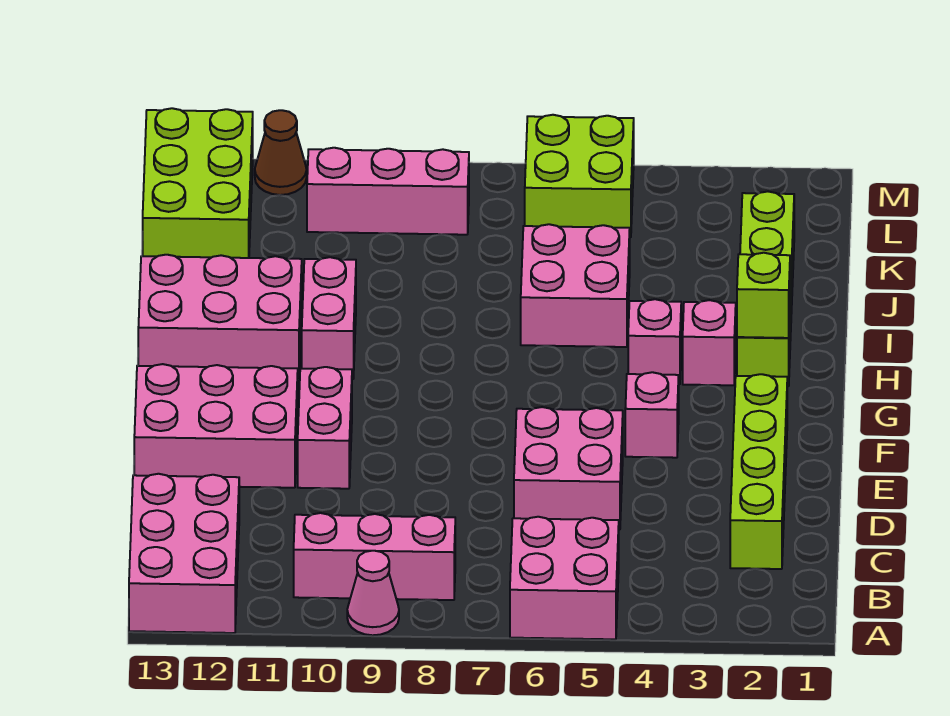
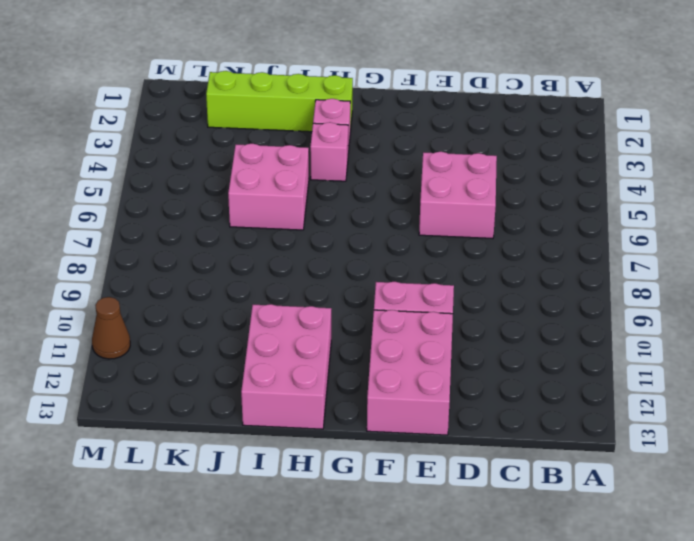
none -> pink brick A5:B6 level 1
none -> pink cone A9 level 1
none -> pink brick A12:C13 level 1

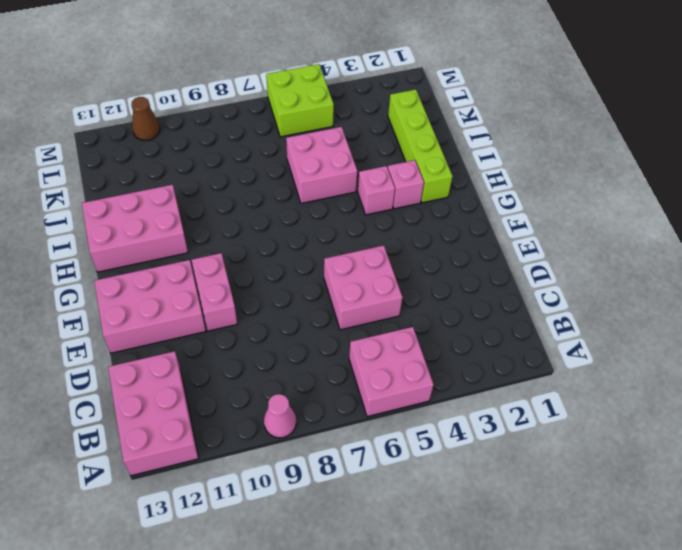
none -> pink brick B8:B10 level 1
none -> lime brick C2:F2 level 1
none -> pink brick F4 level 1

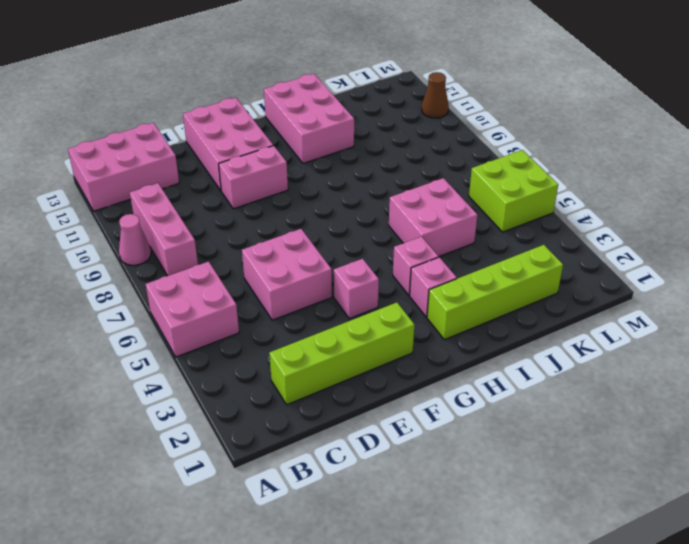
none -> pink brick H10:I10 level 1
none -> lime brick K12:M13 level 1
none -> pink brick L8:L10 level 1

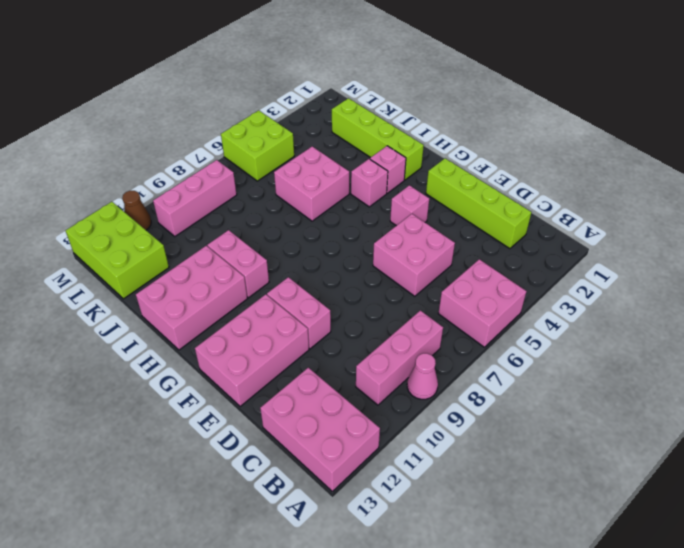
none -> lime brick H2 level 2

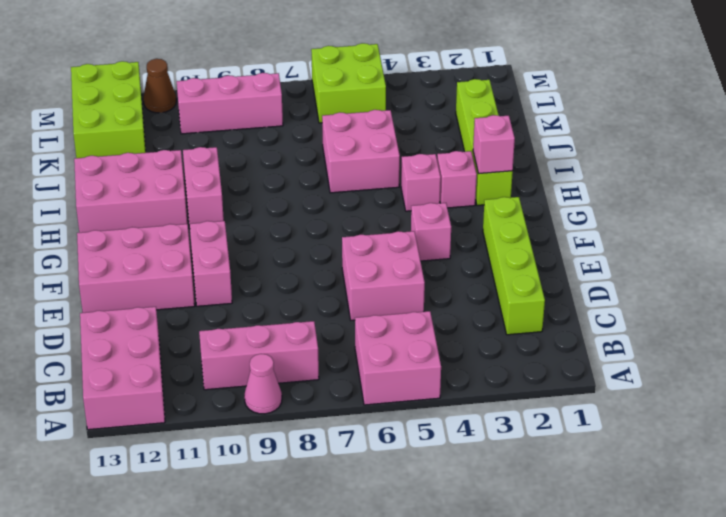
pink brick H2 level 2 -> lime brick H2 level 2

